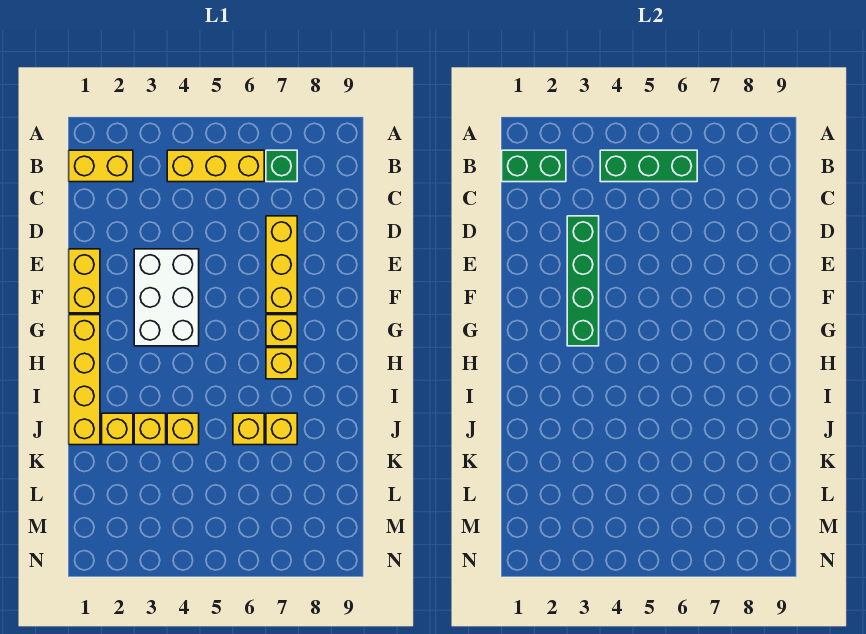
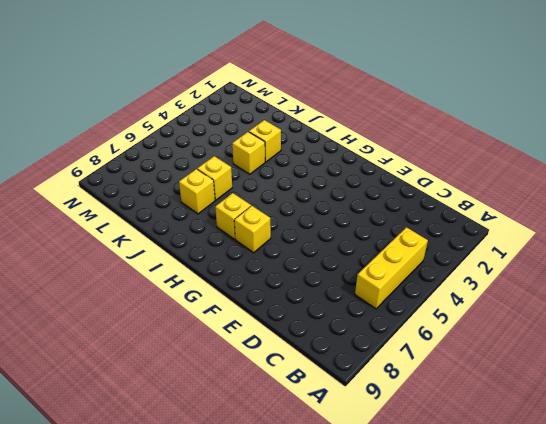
none -> yellow brick B1:B2 level 1
none -> green brick B7 level 1
none -> yellow brick D7:F7 level 1

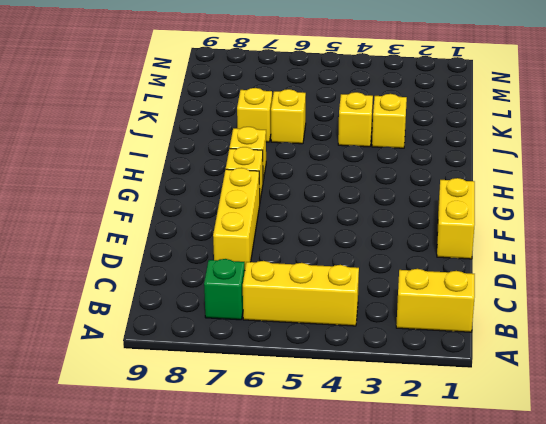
none -> white brick E3:G4 level 1
none -> yellow brick G1:J1 level 1
none -> yellow brick J2 level 1

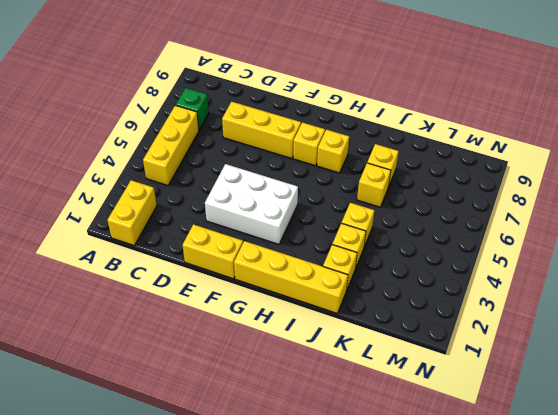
none -> green brick B1:B2 level 2
none -> green brick B4:B6 level 2
none -> green brick D3:G3 level 2

